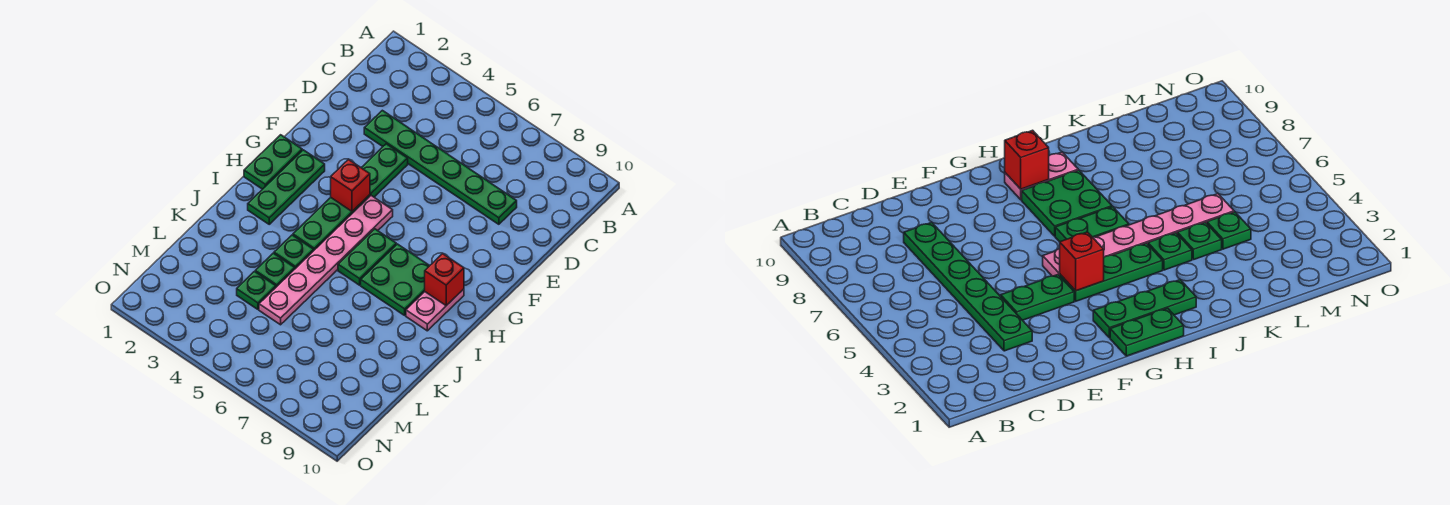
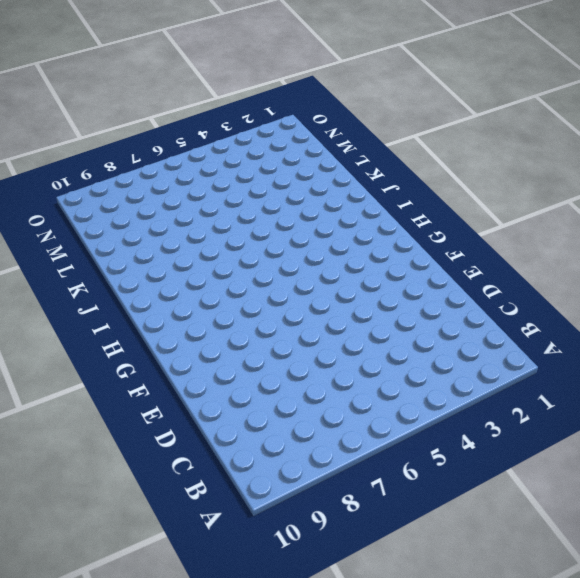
none -> green plate D3:D8 level 1
none -> green plate E4:F4 level 1
none -> green plate G1:H1 level 1

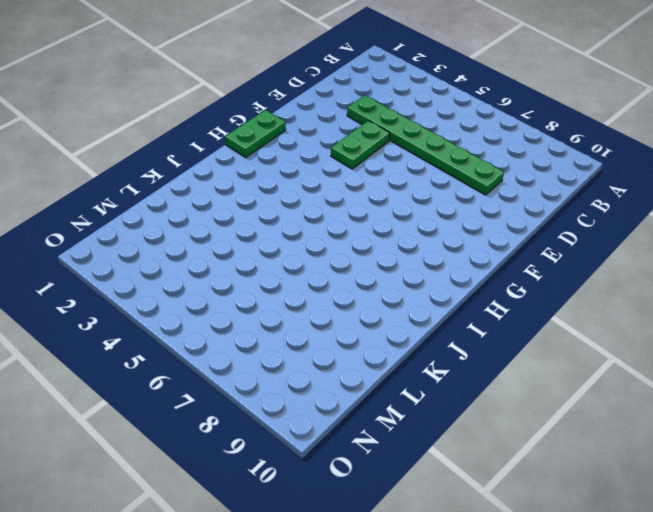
none -> green plate G2:I2 level 1
none -> green plate G4:I4 level 1
none -> pink plate G5:L5 level 1

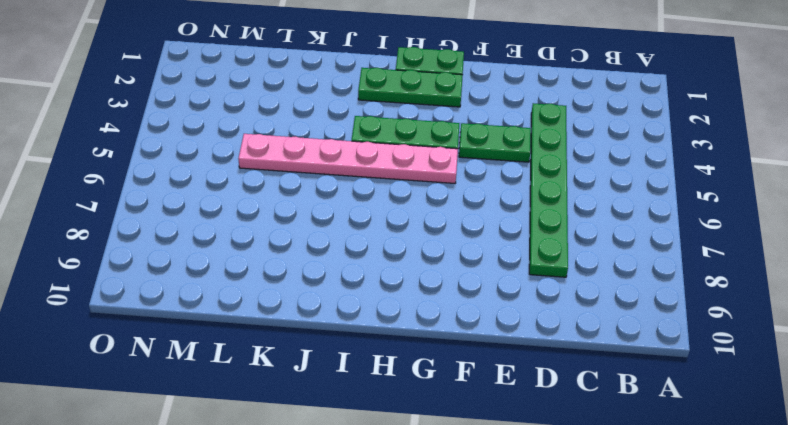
none -> green plate H6:I6 level 1
none -> green plate H7:I8 level 1
none -> pink plate H9:I9 level 1

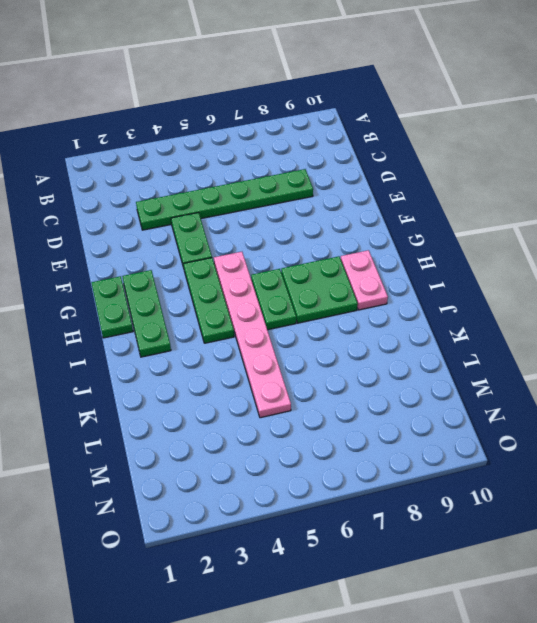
none -> green plate J4 level 1
none -> green plate K4 level 1
none -> green plate L4 level 1

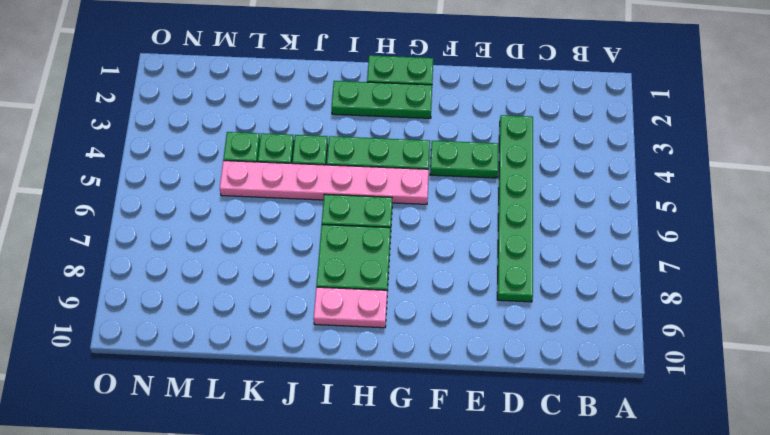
none -> red brick G4 level 2
none -> red brick H9 level 2

